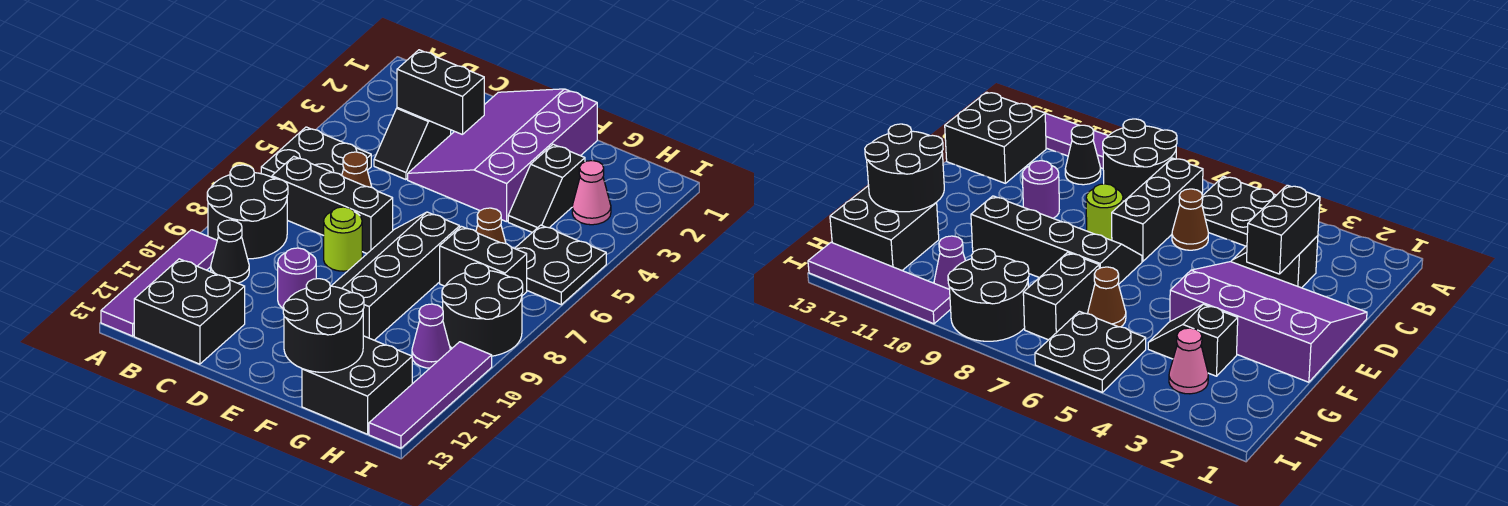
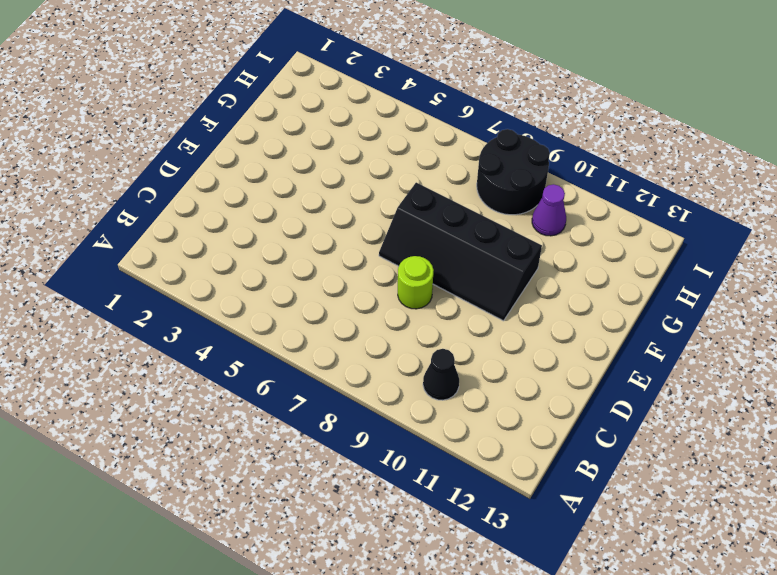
none -> black plate A5:B6 level 1
none -> black round brick A8:B9 level 1
none -> purple tile A10:A13 level 1

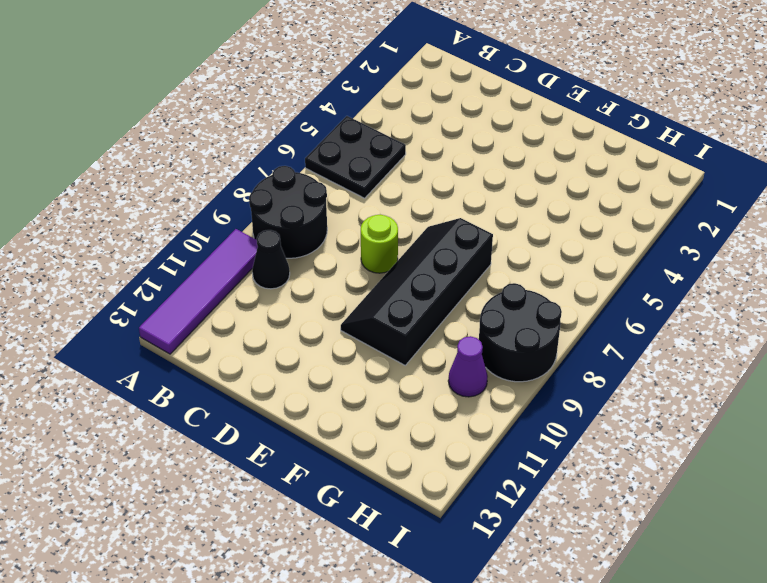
none -> black brick B7:D7 level 1
none -> black brick B12:C13 level 1
none -> black slope C3:C4 level 1 top 3

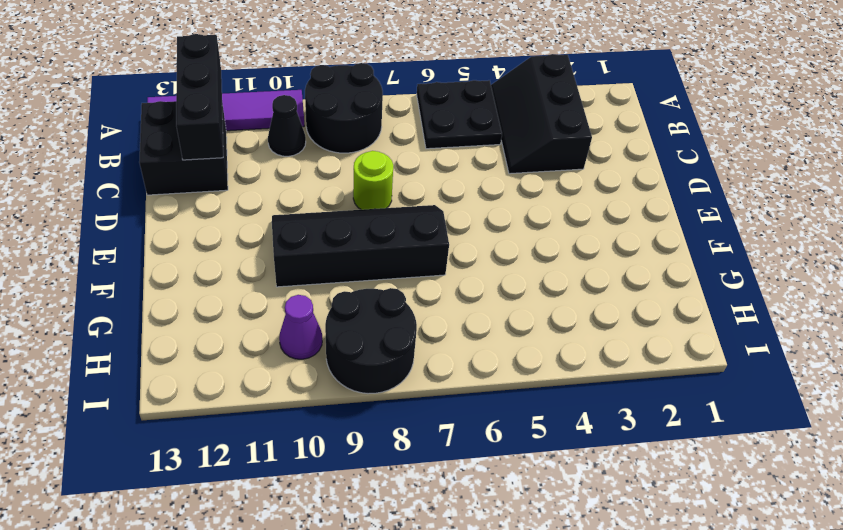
black slope A3:C4 level 1 top 3 -> black slope C3:C4 level 1 top 3
black brick A12:C12 level 2 -> black brick B7:D7 level 1
none -> brown cone C6 level 1
none -> purple slope D1:F4 level 1 top F
none -> purple round brick D10 level 1

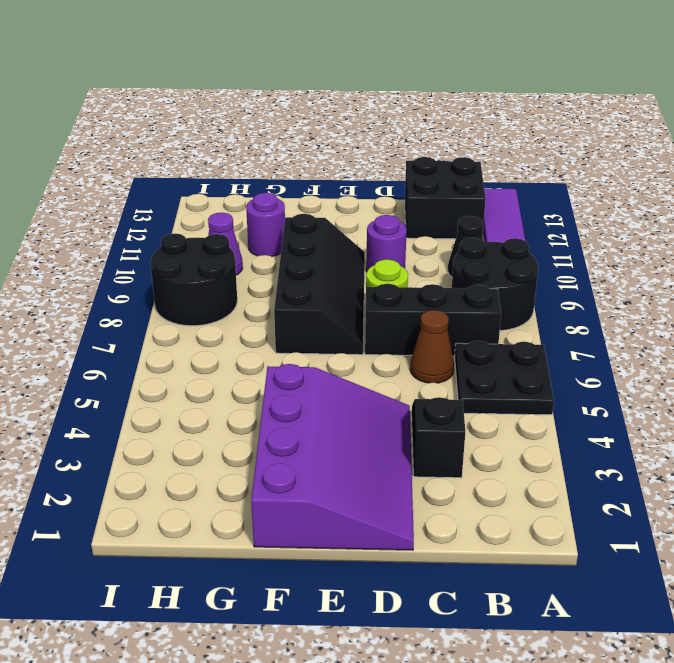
purple round brick G11 level 1 -> none
none -> black slope G3:G4 level 1 top 3
none -> brown cone G6 level 1
none -> black brick G7:H7 level 1

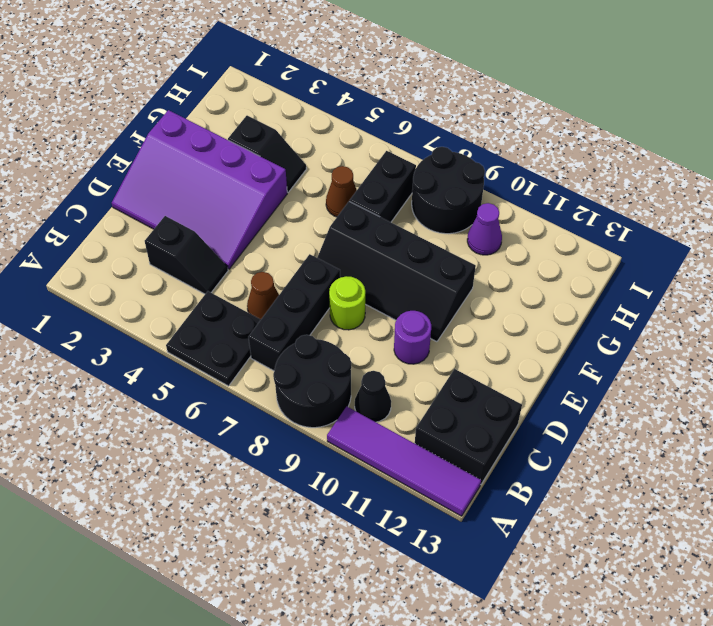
none -> black brick G12:H13 level 1
none -> pink cone H3 level 1
none -> black plate H5:I6 level 1

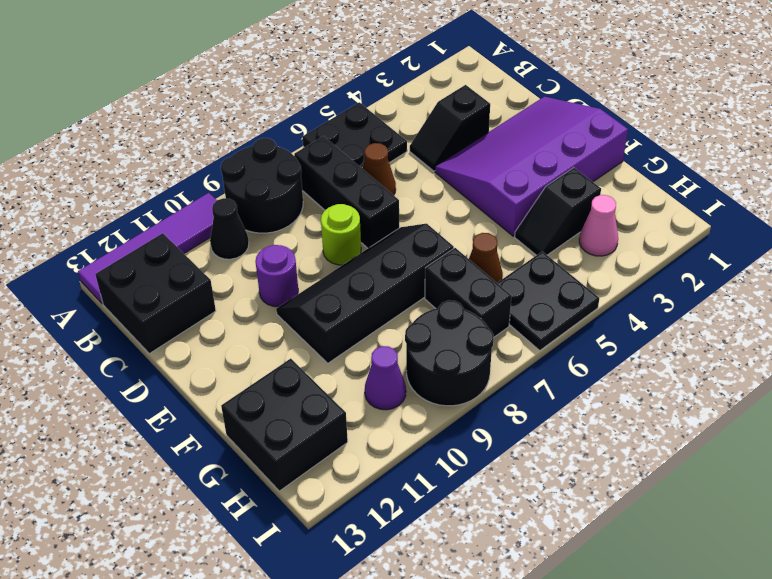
none -> purple tile I10:I13 level 1
none -> black brick C3:D3 level 2
none -> black round brick F12:G13 level 2

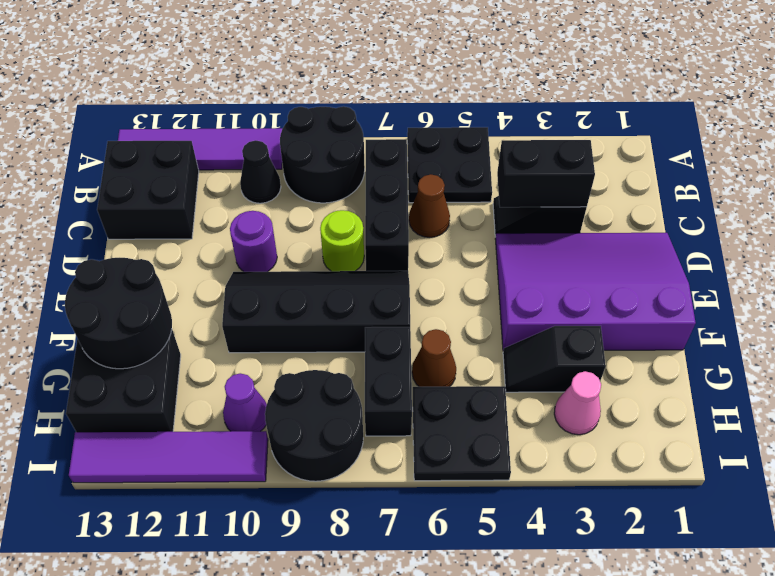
black brick C3:C4 level 2 -> black brick C3:D3 level 2

